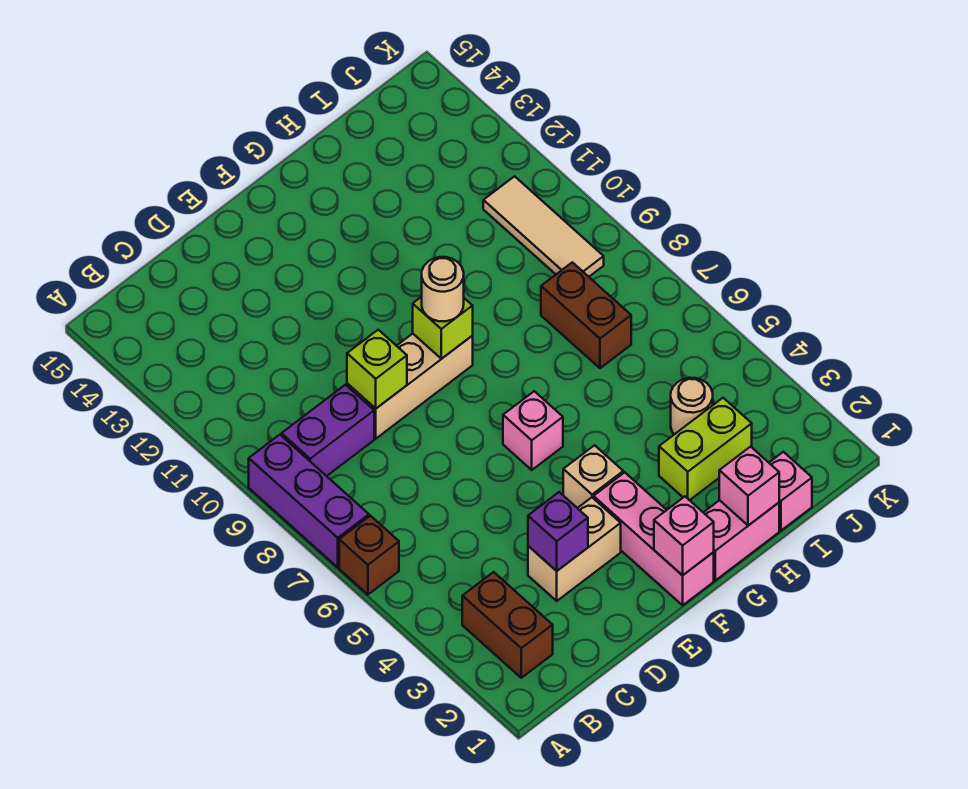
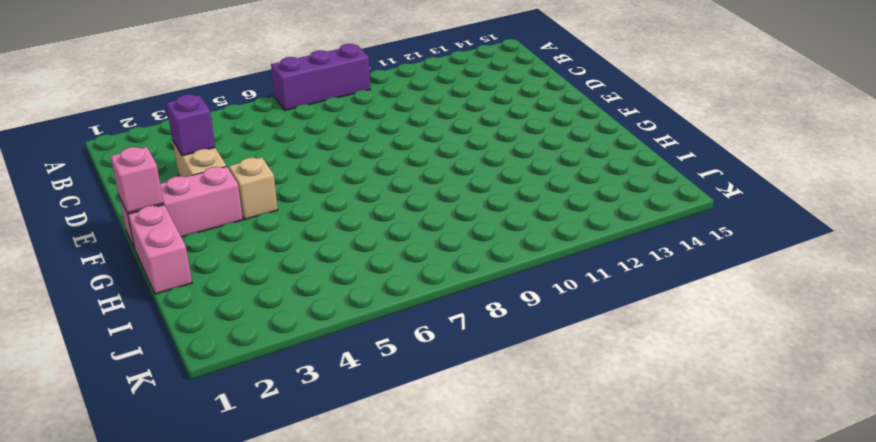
none -> brown brick A6 level 1
none -> brown brick B2:B3 level 1
none -> purple brick B9:C9 level 1

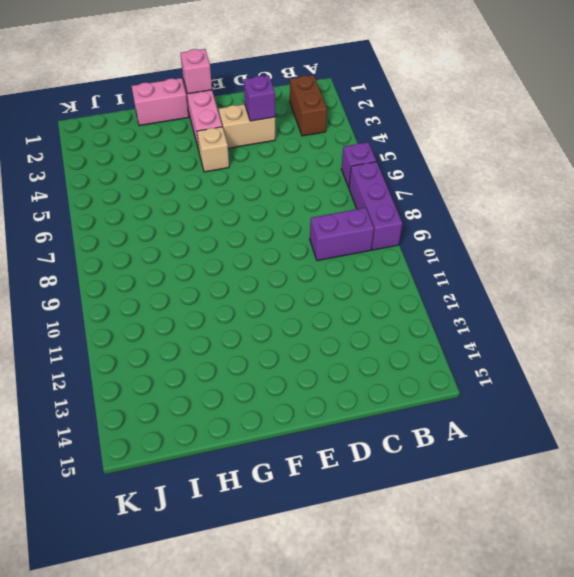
purple brick A6 level 1 -> brown brick A6 level 1
none -> tan brick D9:F9 level 1
none -> pink brick F6 level 1
none -> lime brick H3:I3 level 1

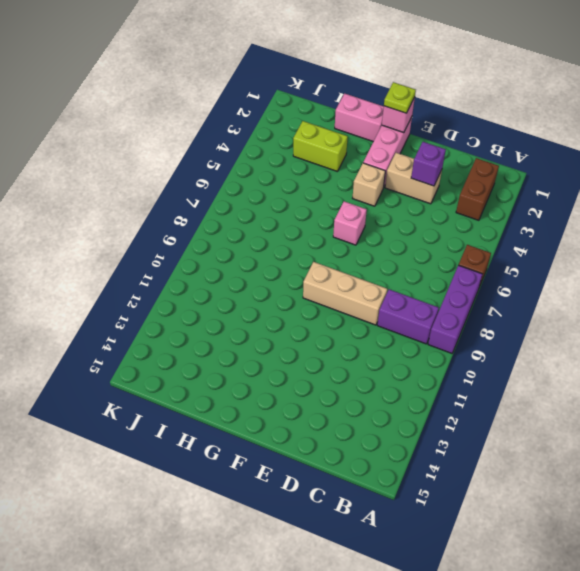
lime plate F1 level 3 -> none
none -> pink brick I1 level 1
none -> tan round brick I4 level 1
none -> brown brick I7:I8 level 1

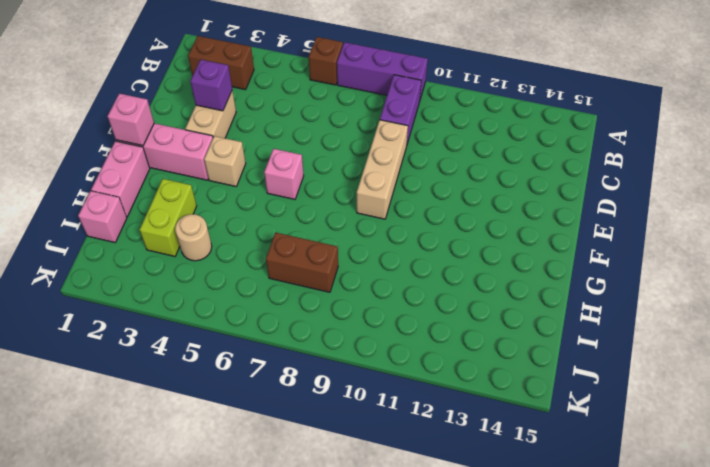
none -> tan tile J9:J11 level 1
none -> lime brick D9 level 2
none -> lime brick F9 level 2

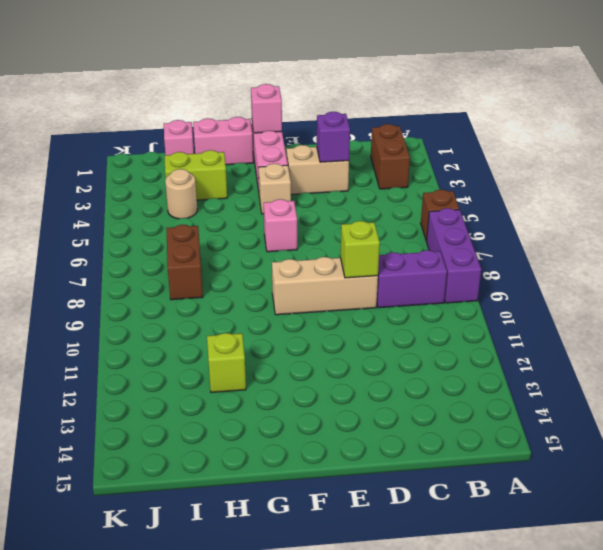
lime brick H12 level 1 -> lime brick F9 level 2
none -> tan tile J9:J11 level 1
none -> pink brick H1 level 2
none -> tan round brick F9 level 3

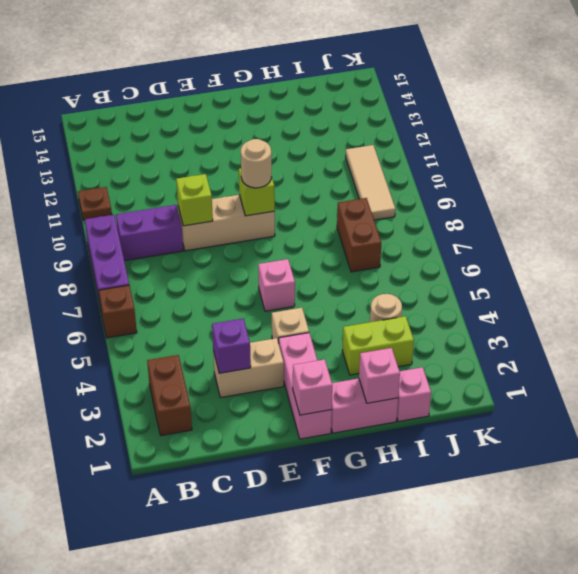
brown plate A11 level 1 -> none

